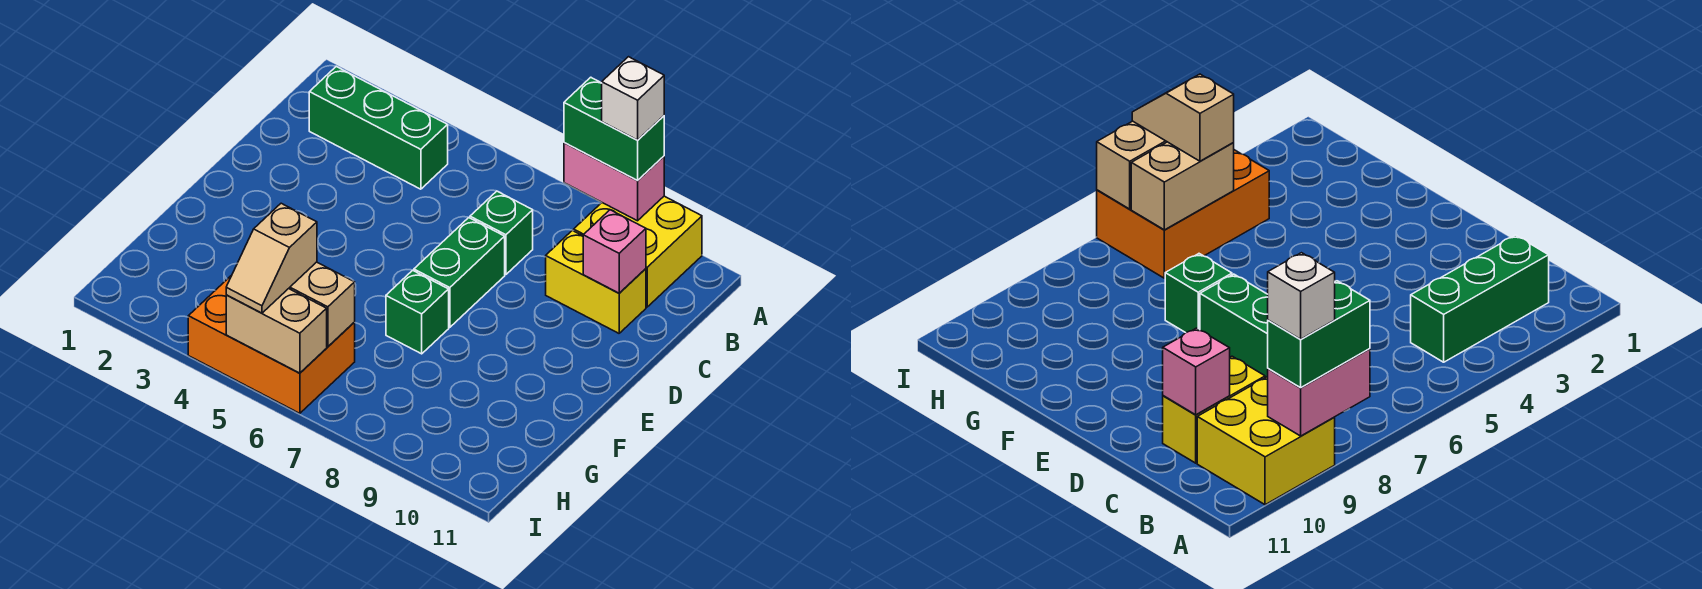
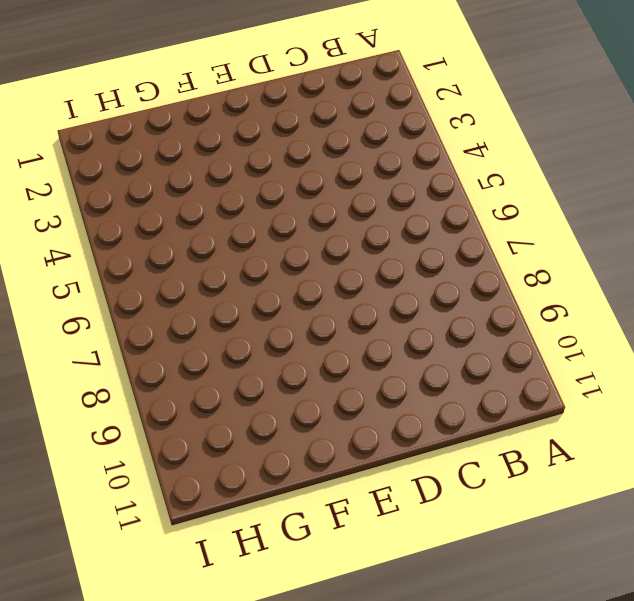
none -> yellow brick A9:B10 level 1
none -> green brick B2:B4 level 1
none -> green brick C7 level 1

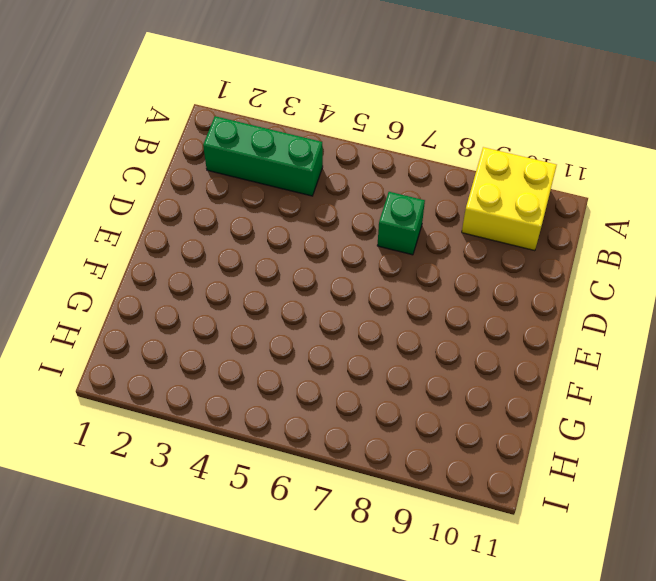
none -> yellow brick C9:C10 level 1
none -> green brick D7:E7 level 1
none -> green brick F7 level 1

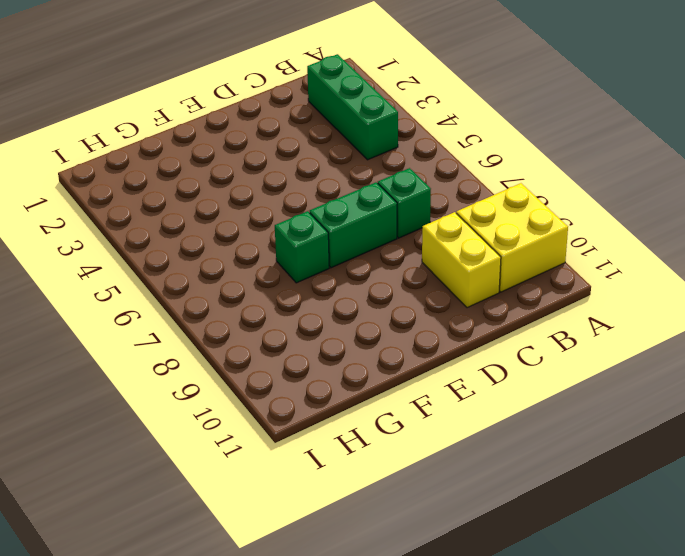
none -> orange brick H4:I6 level 1
none -> pink brick A8:A9 level 2
none -> pink brick C10 level 2

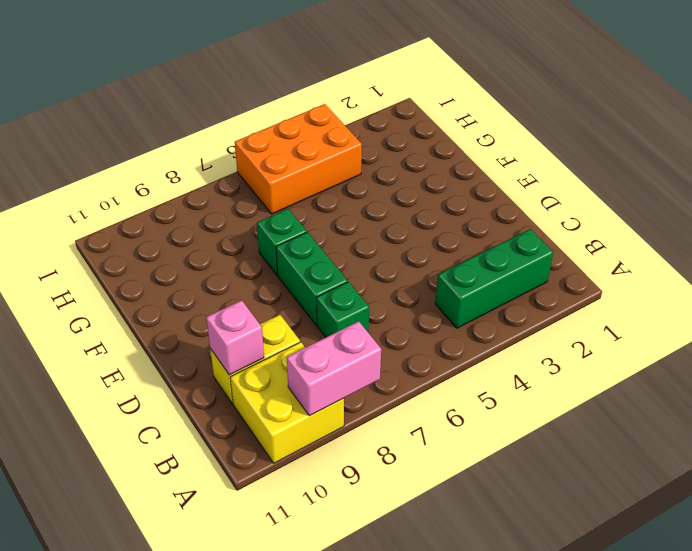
none -> tan brick H5:H6 level 2
none -> tan brick I5:I6 level 2
none -> green brick A8:A9 level 3

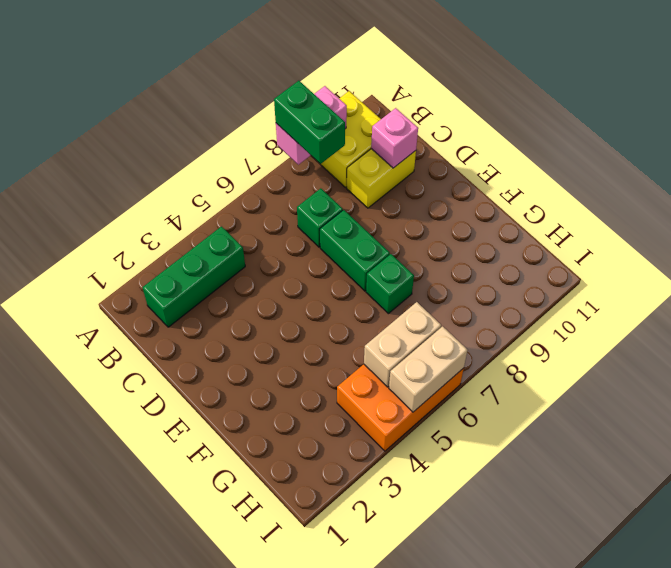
green brick A8:B8 level 3 -> green brick A8:A9 level 3
none -> tan slope H5:I5 level 3 top H
none -> white brick A9 level 4

